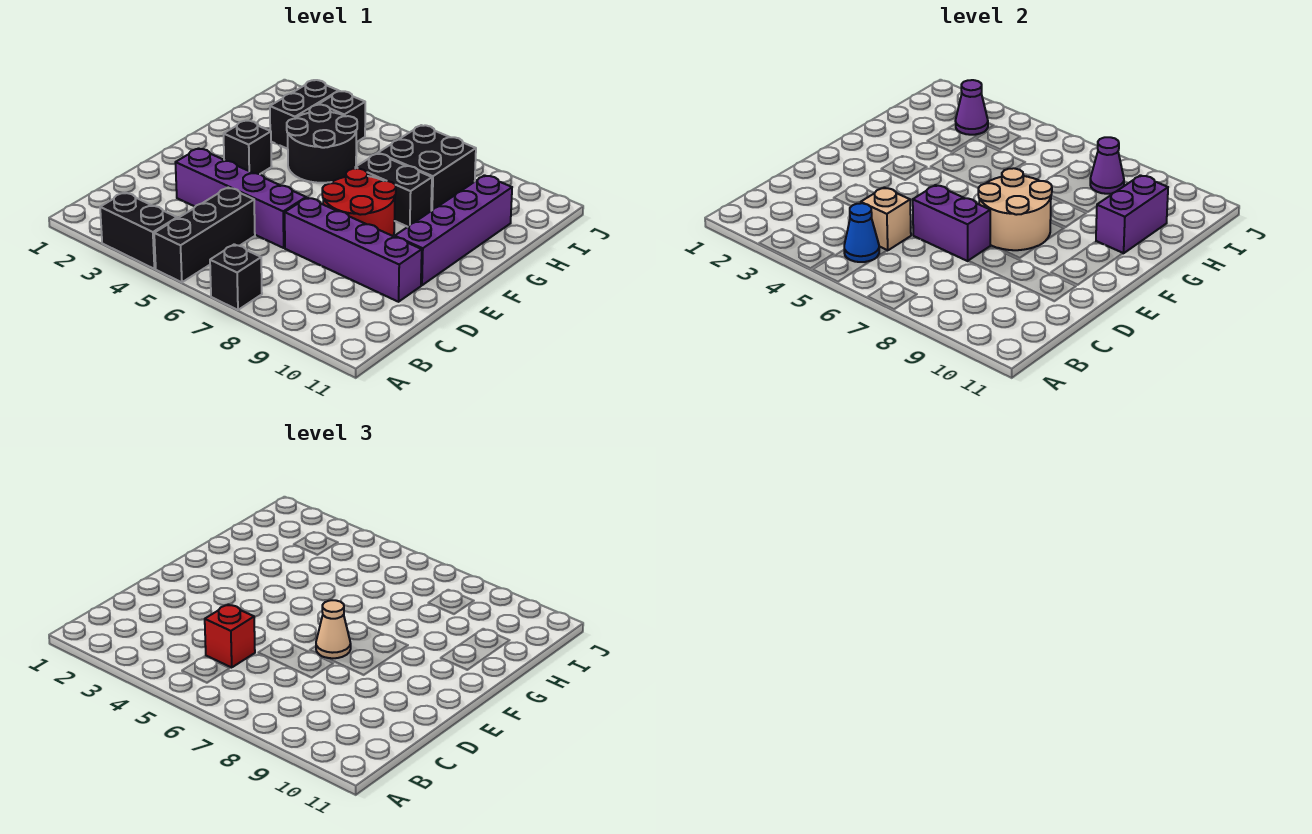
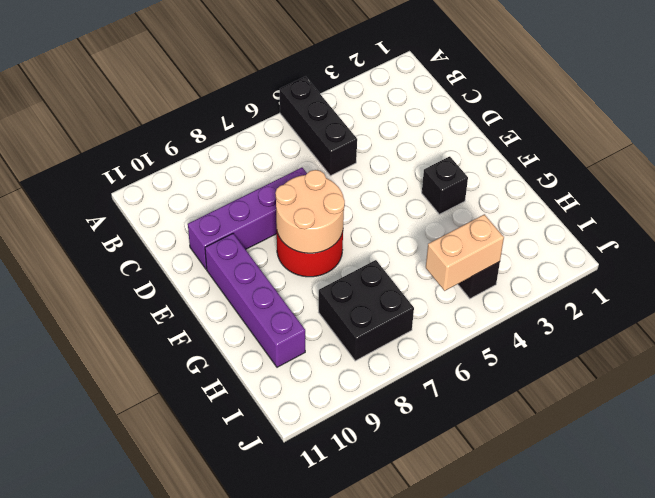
tan brick I4:I5 level 2 -> none
none -> black brick A3:A4 level 1
none -> black brick A7 level 1
none -> purple brick D3:D6 level 1

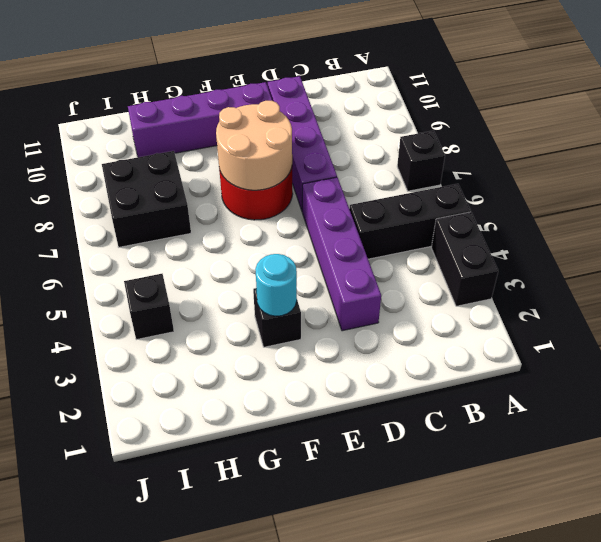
cyan round brick F3 level 2 -> none
none -> black round brick G4:H5 level 1
none -> black brick G7:G8 level 1
none -> black brick H3:I3 level 1

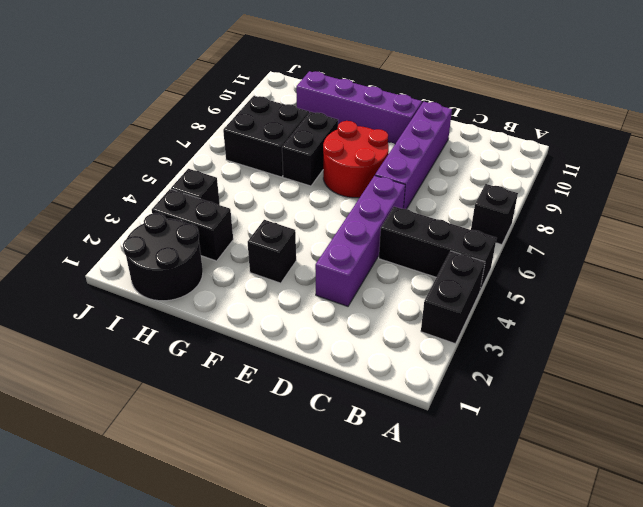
black round brick H1:I2 level 1 -> black round brick G4:H5 level 1
none -> blue cone B5 level 2
none -> tan brick C5 level 2
none -> purple brick D6:D7 level 2

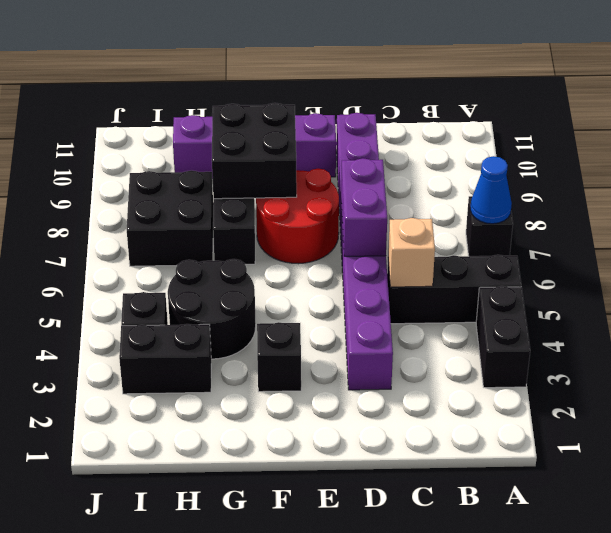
blue cone A7 level 2 -> blue cone B5 level 2
black brick F8:G9 level 2 -> tan round brick E7:F8 level 2
none -> purple brick G10:H10 level 2
none -> purple cone I3 level 2
none -> purple cone I8 level 2

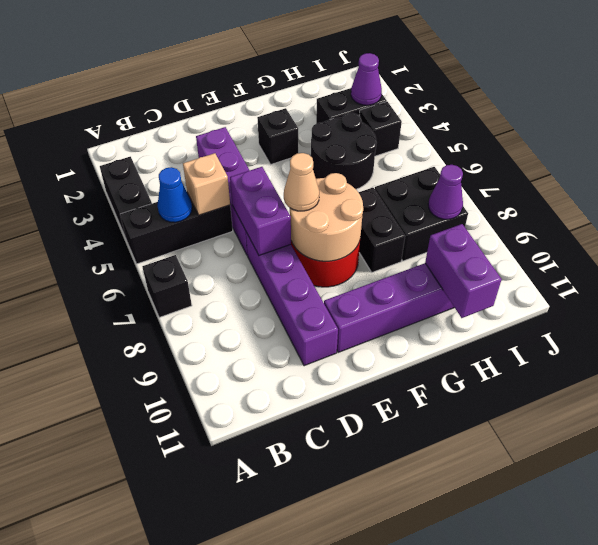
purple brick H10:H11 level 2 -> purple brick G10:H10 level 2
none -> red brick C5 level 3

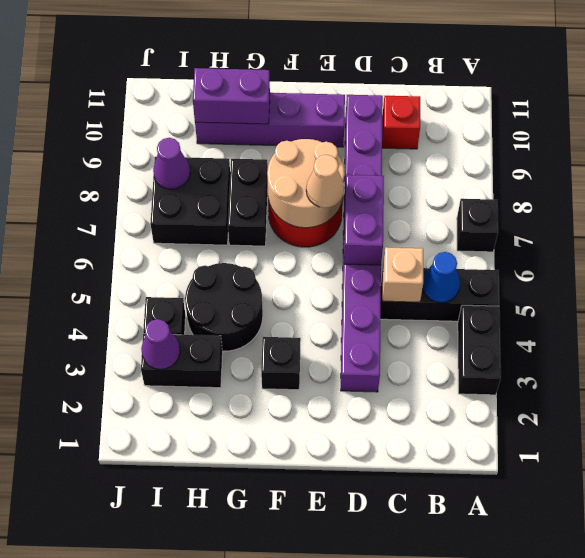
red brick C10 level 1 -> red brick C5 level 3

